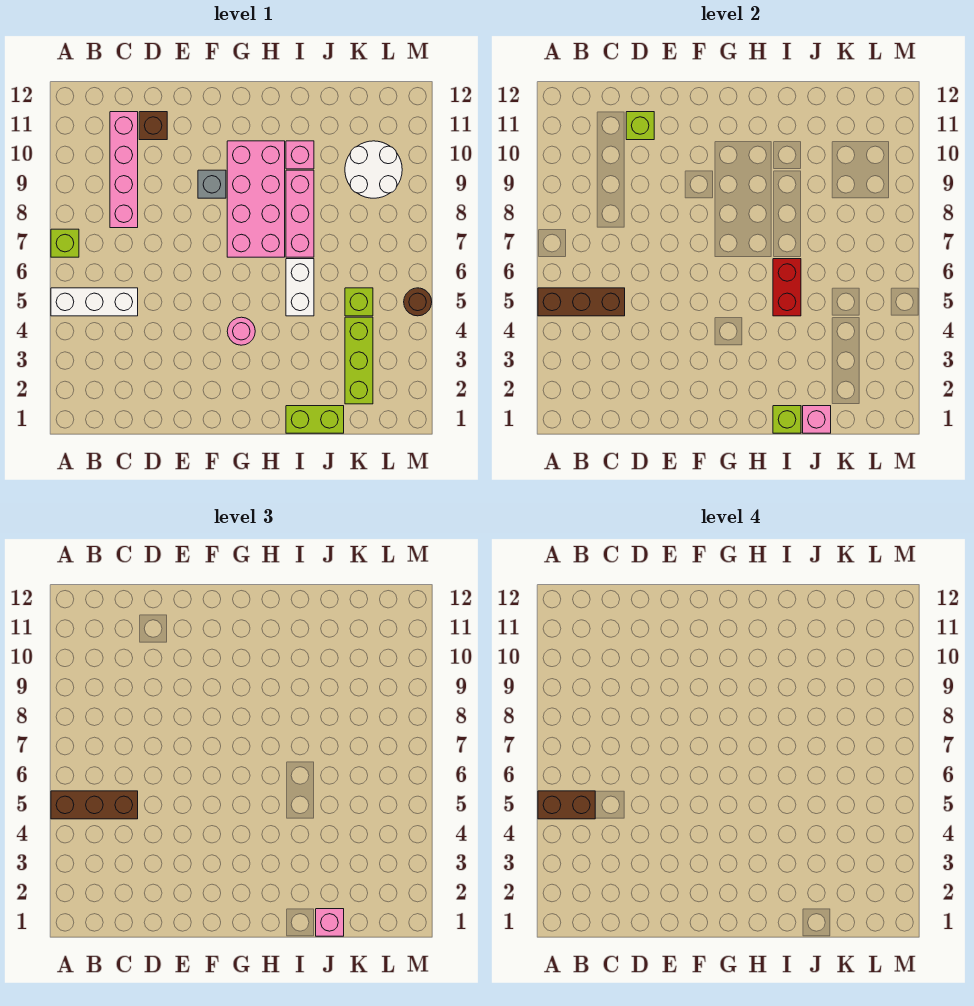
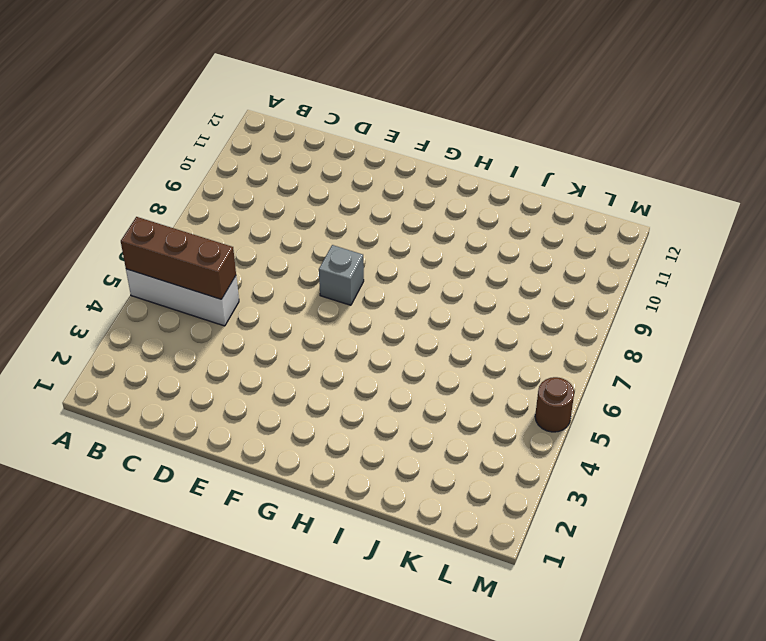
grey brick F7 level 1 -> grey brick F9 level 1
none -> lime brick A7 level 1
none -> pink brick C8:C11 level 1
none -> brown brick D11 level 1

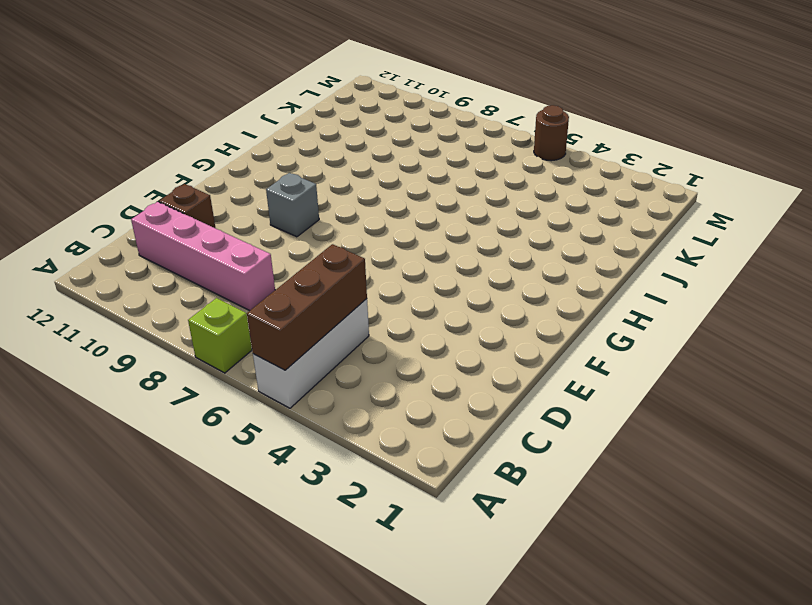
none -> pink round brick G4 level 1
none -> pink brick G7:H10 level 1
none -> lime brick I1:J1 level 1

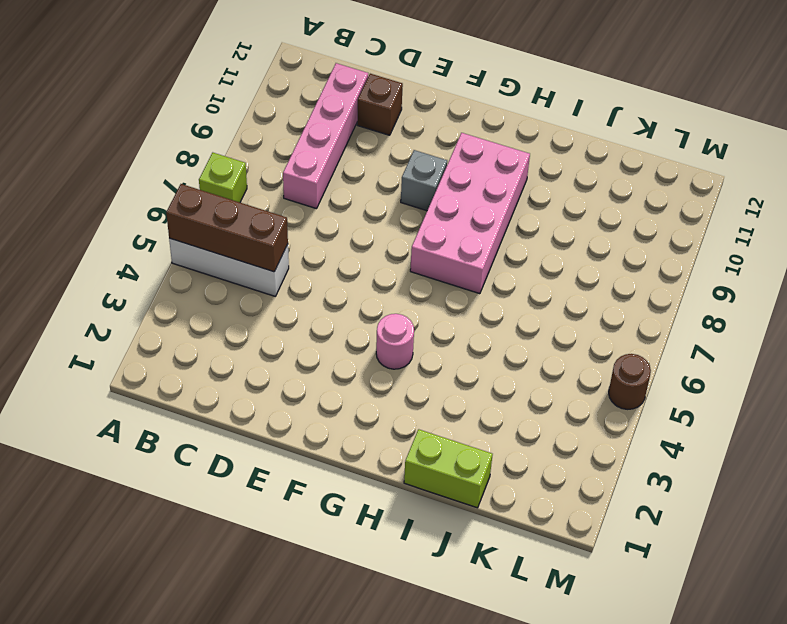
none -> white brick I5:I6 level 1
none -> pink brick I7:I9 level 1
none -> pink brick I10 level 1

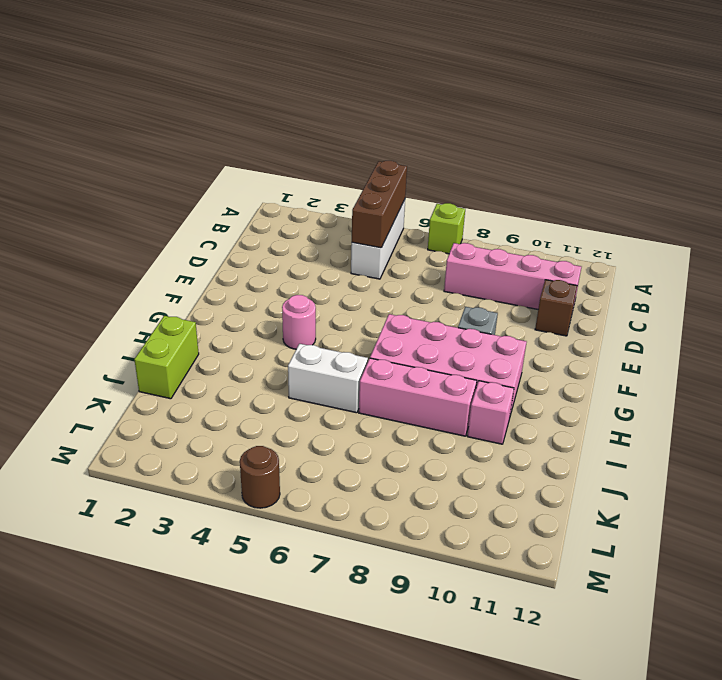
none -> lime brick K2:K4 level 1
none -> lime brick K5 level 1
none -> white round brick K9:L10 level 1

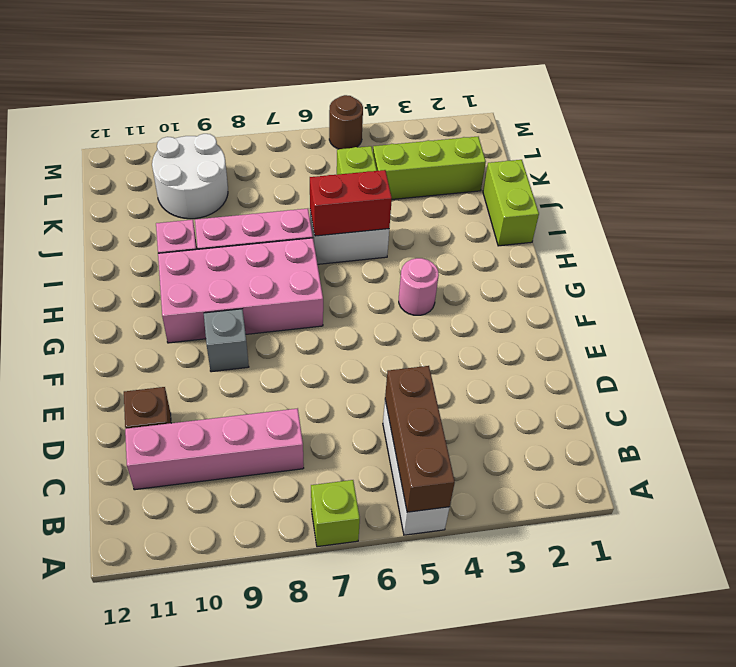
none -> lime brick D11 level 2
none -> lime brick I1 level 2
none -> pink brick J1 level 2

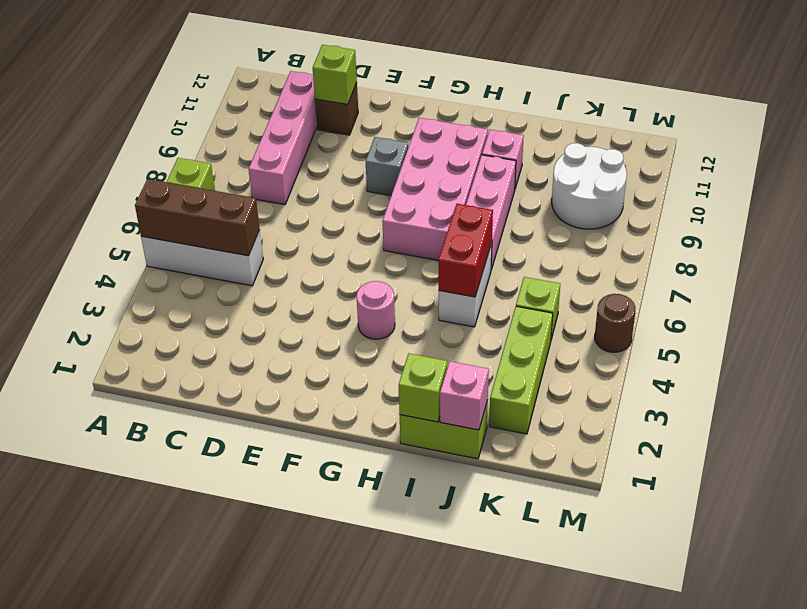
none -> brown brick A5:C5 level 3
none -> pink brick J1 level 3
none -> brown brick A5:B5 level 4

